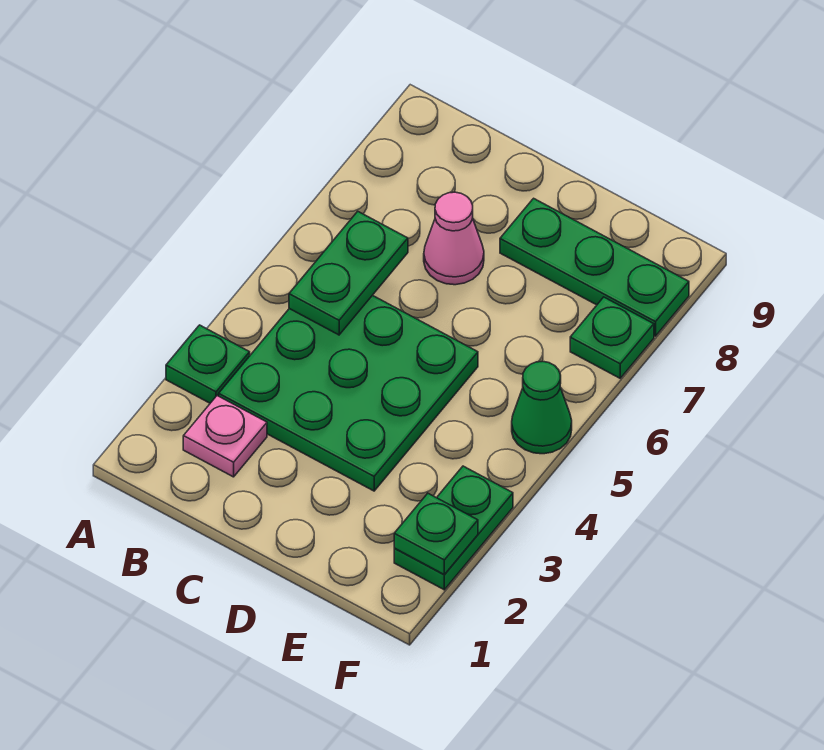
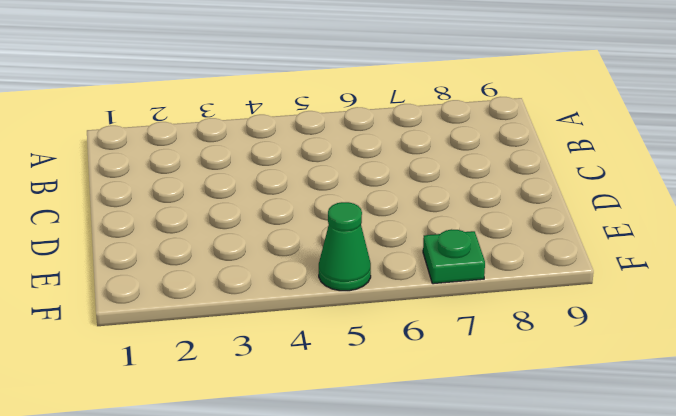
none -> green plate A3 level 1
none -> pink plate B2 level 1

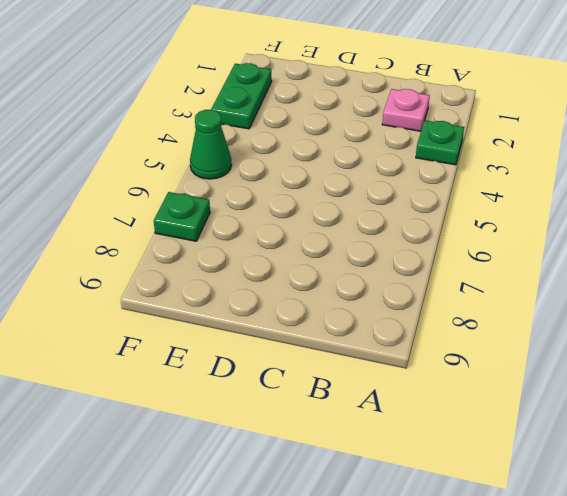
none -> green plate B3:D5 level 1
none -> pink cone C7 level 1

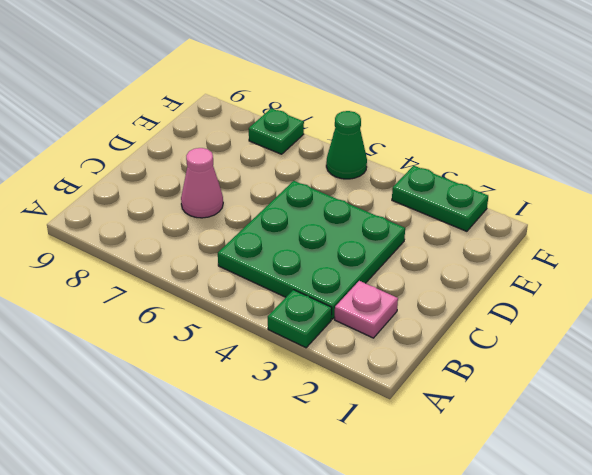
none -> green plate D8:F8 level 1
none -> green plate B5:B6 level 2

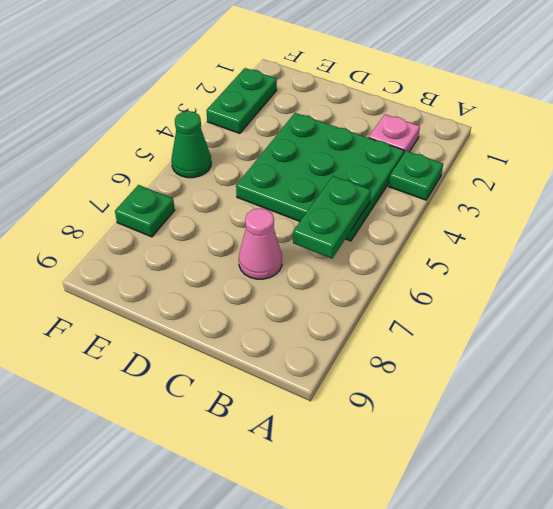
none -> green plate D8:F8 level 1
none -> green plate F2 level 2

